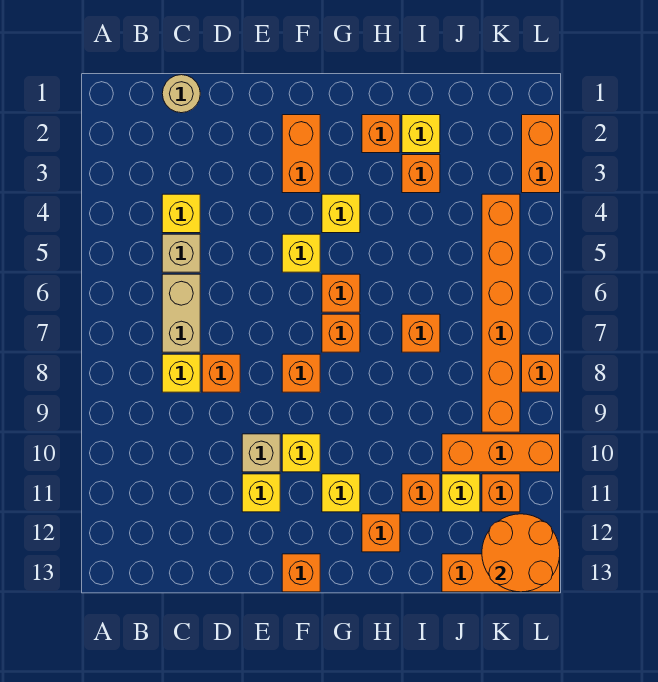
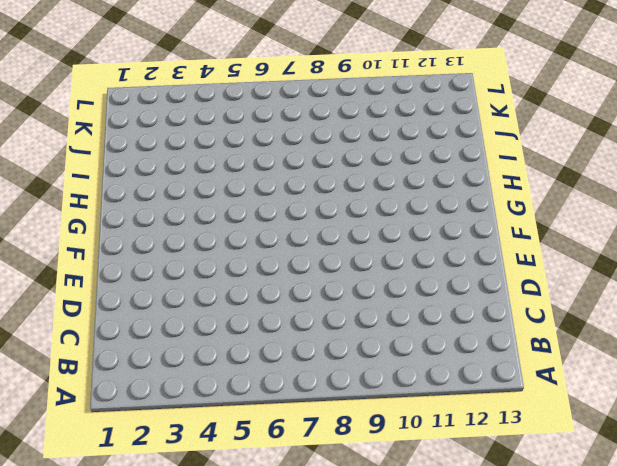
none -> tan round brick C1 level 1
none -> yellow brick C4 level 1
none -> tan brick C5 level 1
none -> tan brick C6:C7 level 1

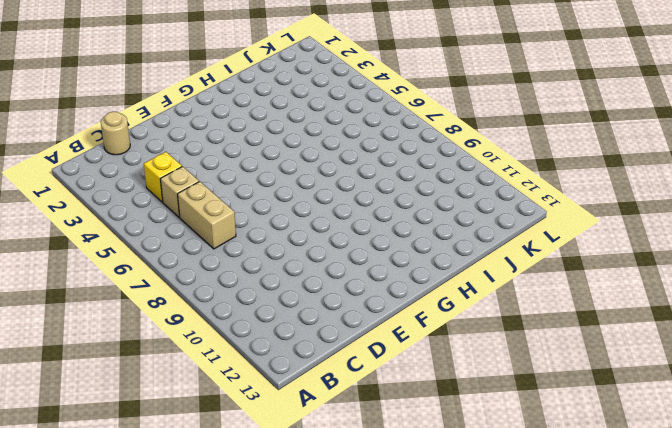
none -> yellow brick C8 level 1
none -> orange brick D8 level 1
none -> tan brick E10 level 1
none -> yellow brick E11 level 1

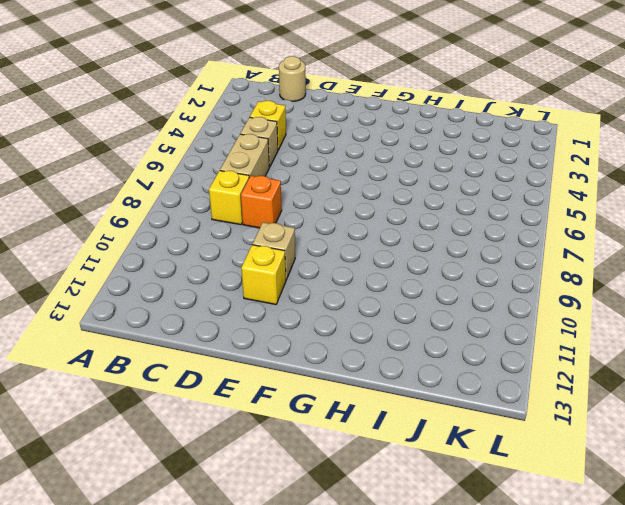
none -> orange brick F2:F3 level 1
none -> yellow brick F5 level 1
none -> orange brick F8 level 1
none -> yellow brick F10 level 1

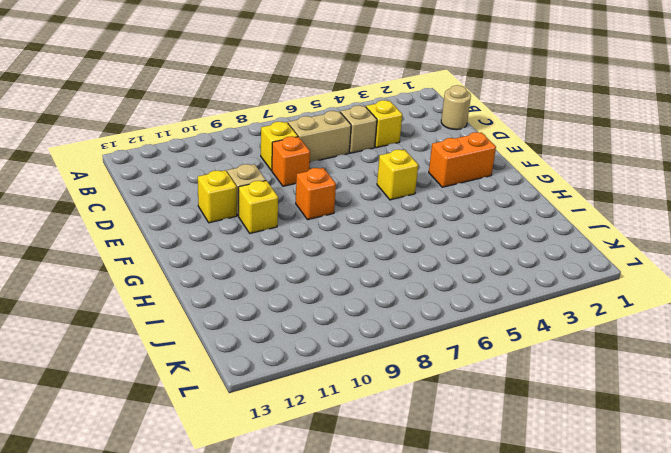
none -> orange brick F13 level 1
none -> yellow brick G4 level 1
none -> orange brick G6 level 1
none -> orange brick G7 level 1

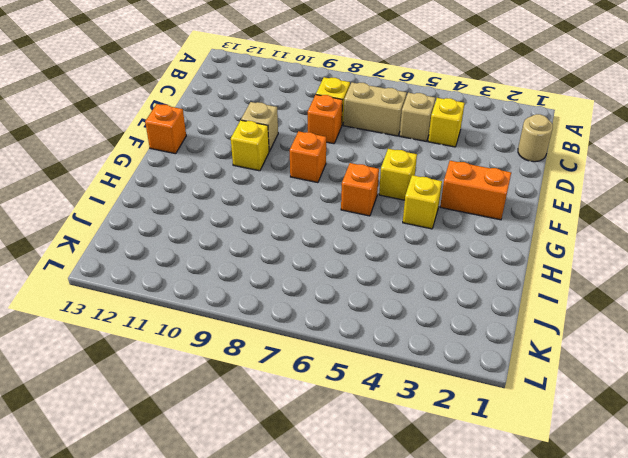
none -> yellow brick E11 level 1
none -> orange brick G7 level 1
none -> yellow brick G11 level 1
none -> orange brick H2 level 1

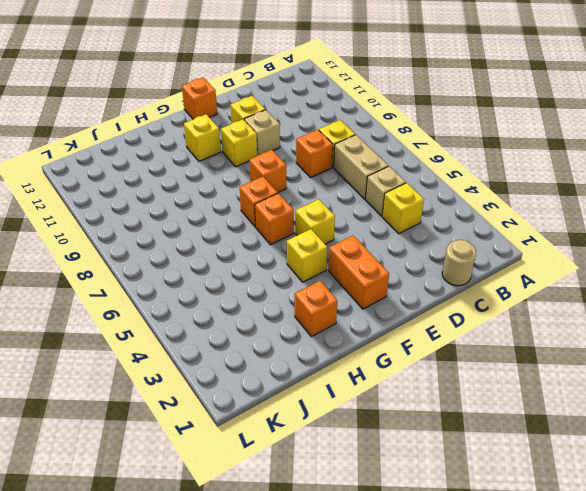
none -> orange brick H12 level 1
none -> yellow brick I2 level 1
none -> orange brick I3 level 1
none -> orange brick I7 level 1

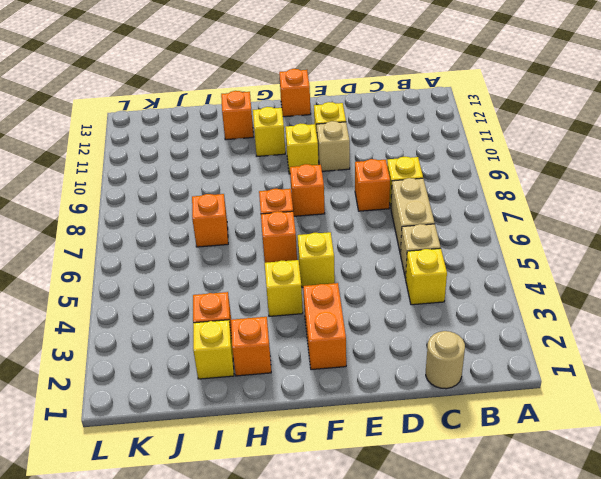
none -> orange brick I11 level 1
none -> orange brick J10:L10 level 1
none -> yellow brick J11 level 1
none -> orange brick J13:L13 level 1

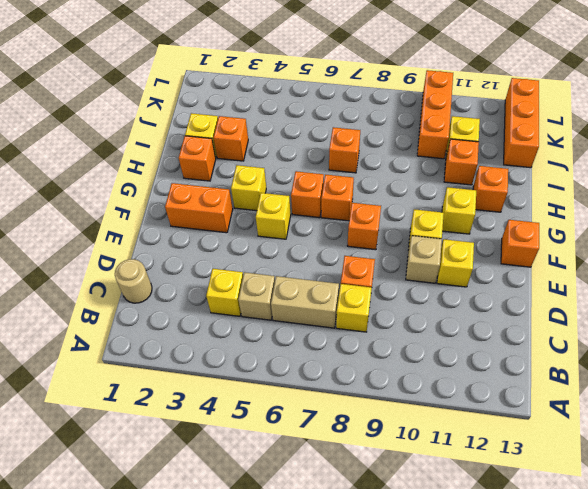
none -> orange brick K4:K9 level 1
none -> orange brick K11 level 1
none -> orange brick L2:L3 level 1
none -> orange brick L8 level 1

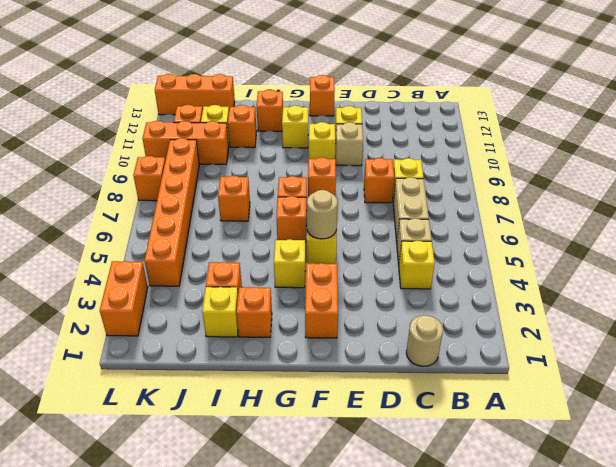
tan round brick F5 level 2 -> none
none -> orange round brick K12:L13 level 2

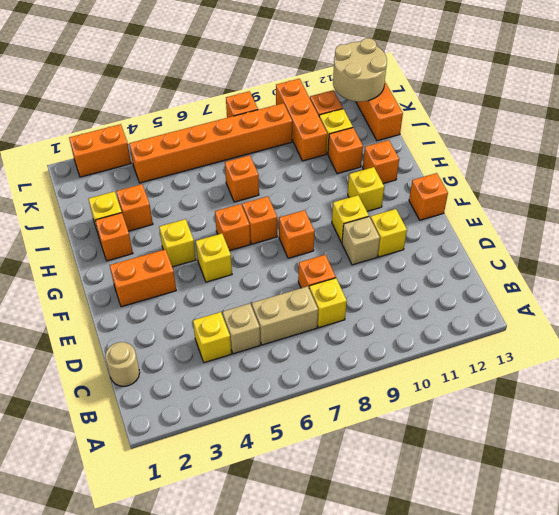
tan round brick K12:L13 level 2 -> orange round brick K12:L13 level 2

